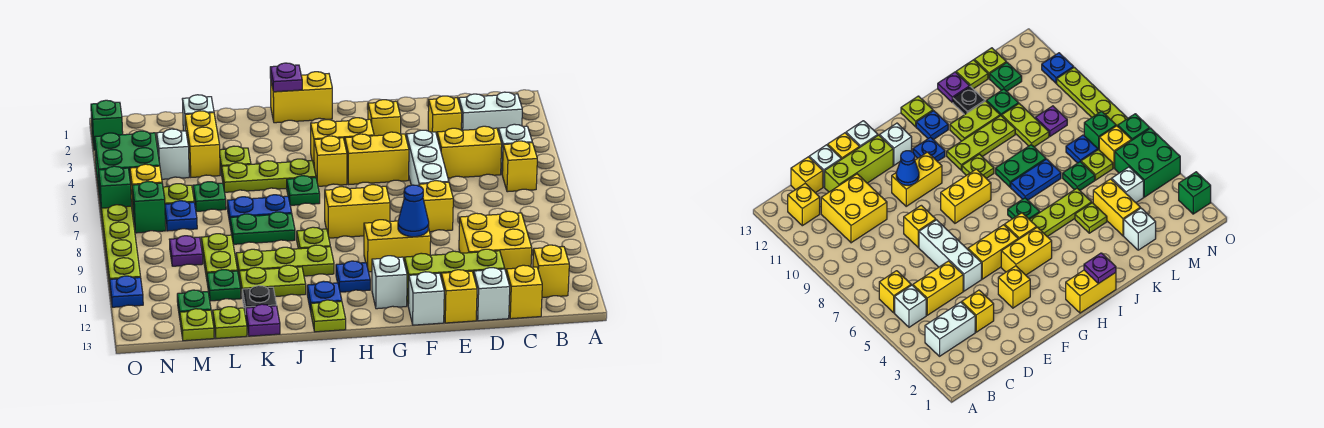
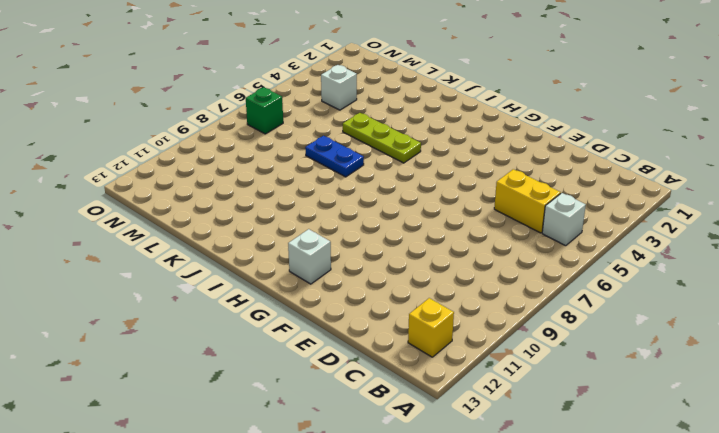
none -> white brick B3:C3 level 1
none -> yellow brick B6 level 1
none -> yellow brick C10:D11 level 1
none -> yellow brick C13 level 1

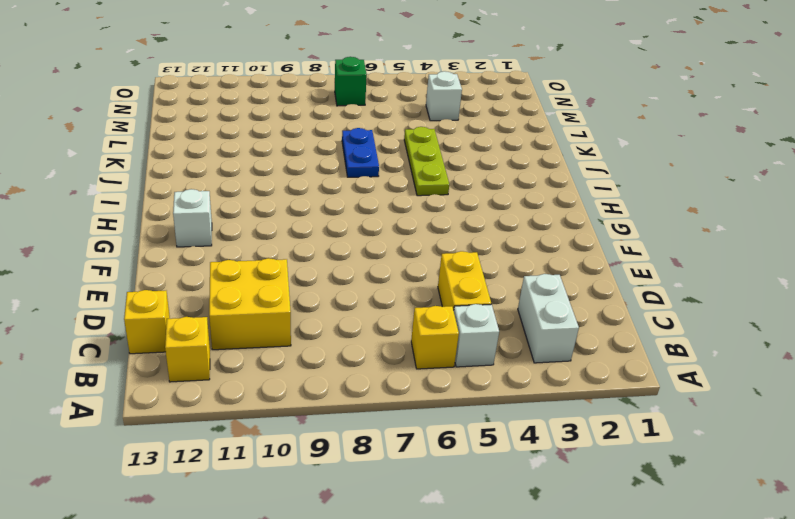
none -> yellow brick D3 level 1
none -> lime brick D12:F12 level 1
none -> white brick D13 level 1
none -> white brick E5:E7 level 1

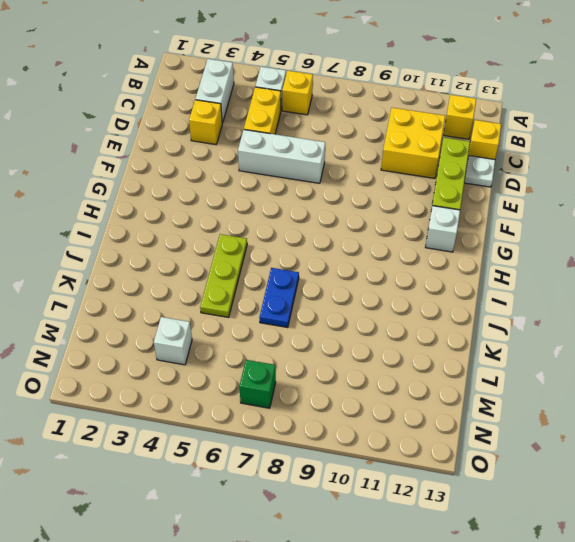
white plate D13 level 1 -> white brick D13 level 1
none -> yellow brick E8 level 1
none -> yellow brick E13 level 1
none -> yellow brick F3 level 1
none -> yellow brick F5:G5 level 1

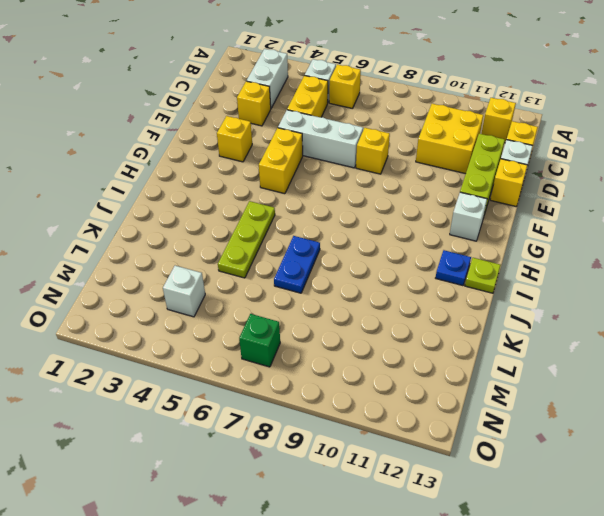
none -> yellow brick F10:G10 level 1
none -> white brick F13 level 1
none -> yellow brick G4:H4 level 1
none -> yellow brick G8:H8 level 1

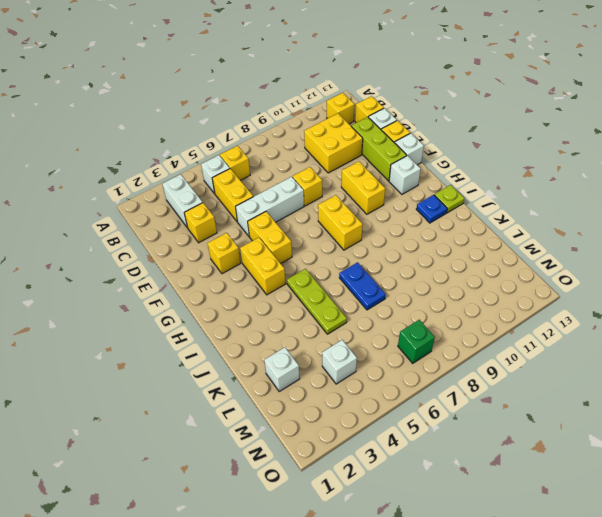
none -> yellow brick H1:I1 level 1
none -> yellow brick H5 level 1
none -> blue plate H11 level 1
none -> green plate I6 level 1

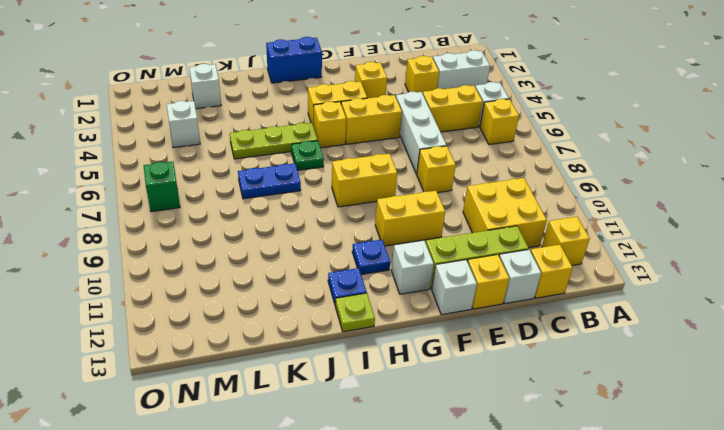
blue brick H1:I1 level 1 -> yellow brick H1:I1 level 1
none -> lime plate I9 level 1
none -> lime plate I10:K10 level 1
none -> green plate J8:K8 level 1
none -> lime plate J11:K11 level 1

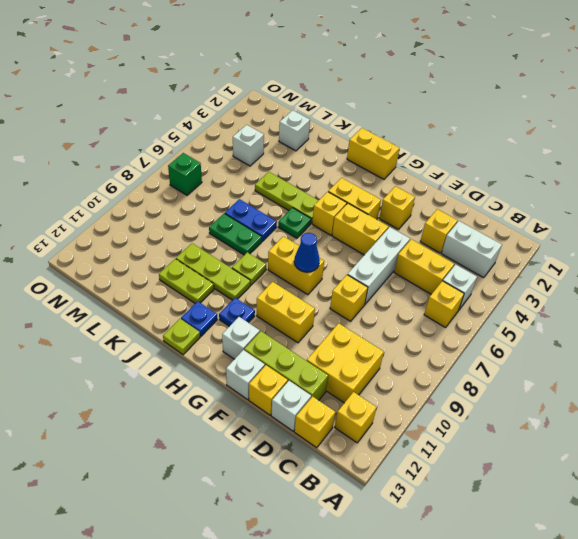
blue cone G8 level 2 -> blue cone F10 level 2
none -> lime plate K4 level 1
none -> black plate K12 level 1
none -> purple plate K13 level 1
none -> yellow brick L3:L4 level 1

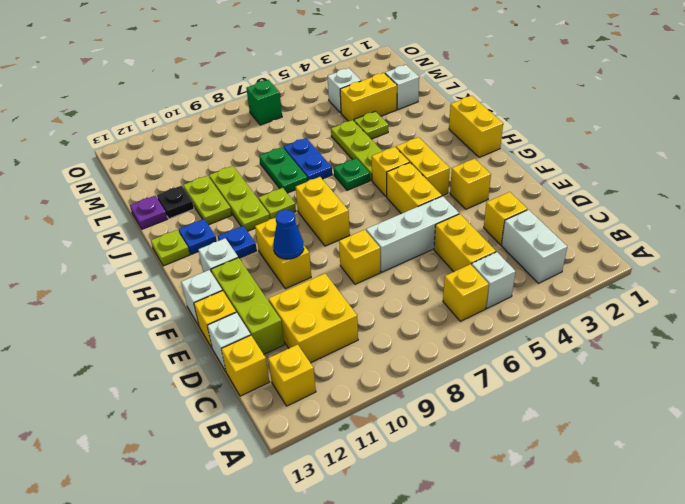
none -> green plate L6 level 1
none -> lime plate L9:L10 level 1
none -> green plate L11 level 1
none -> lime plate L13 level 1

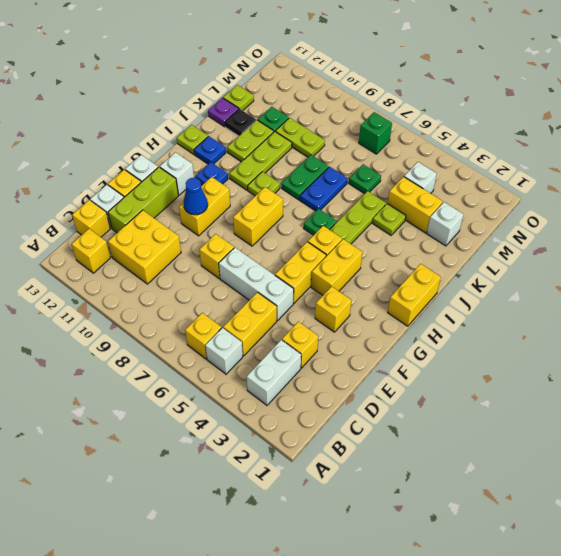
none -> lime plate M6 level 1
none -> blue plate M7 level 1
none -> purple plate M9 level 1
none -> green plate M12 level 1

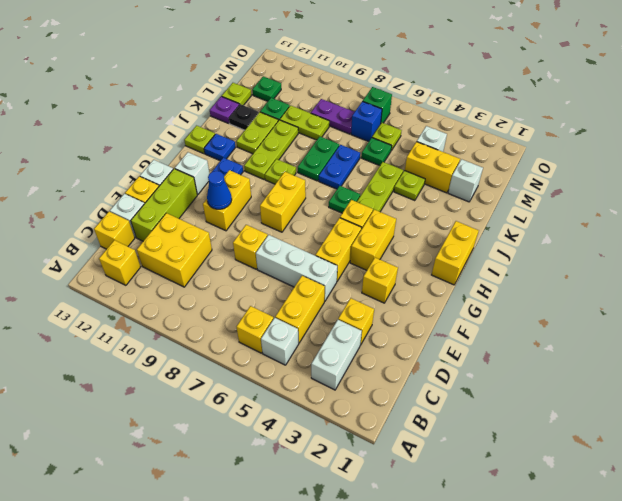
blue brick M7 level 1 -> blue plate M7 level 1
purple plate M8:M9 level 1 -> purple plate M9 level 1
none -> lime plate M13 level 1
none -> green brick N4:O5 level 1
none -> yellow brick N6 level 1
none -> green brick O2 level 1

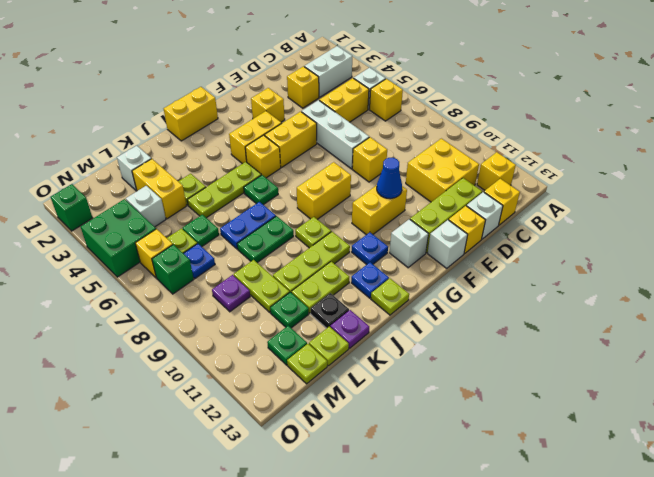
none -> green brick O6 level 1
none -> lime plate O7:O10 level 1
none -> blue plate O11 level 1
none -> purple plate I1 level 2

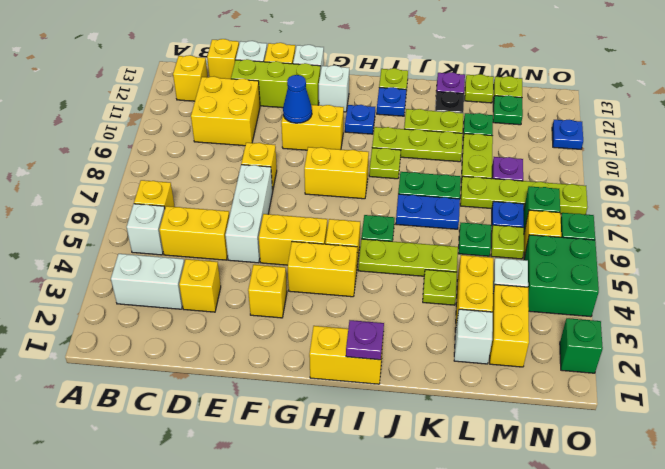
lime plate L8:O8 level 1 -> lime plate O7:O10 level 1
yellow brick M2:M3 level 1 -> none

